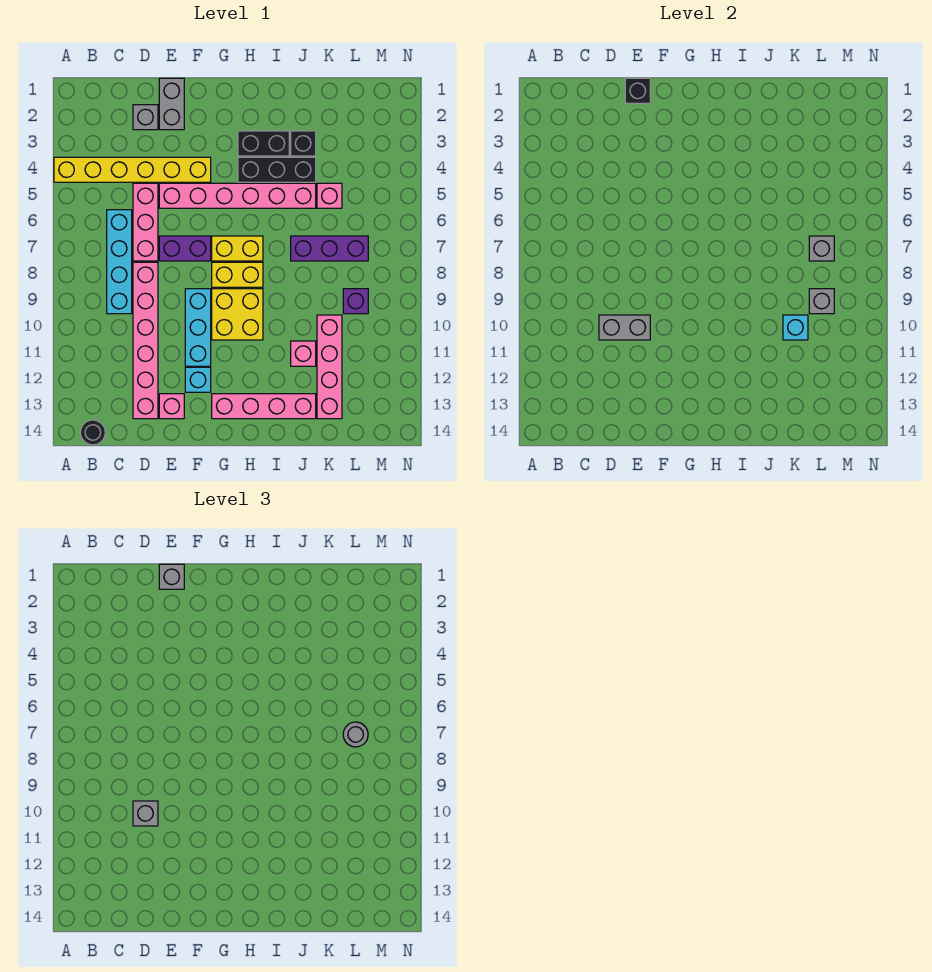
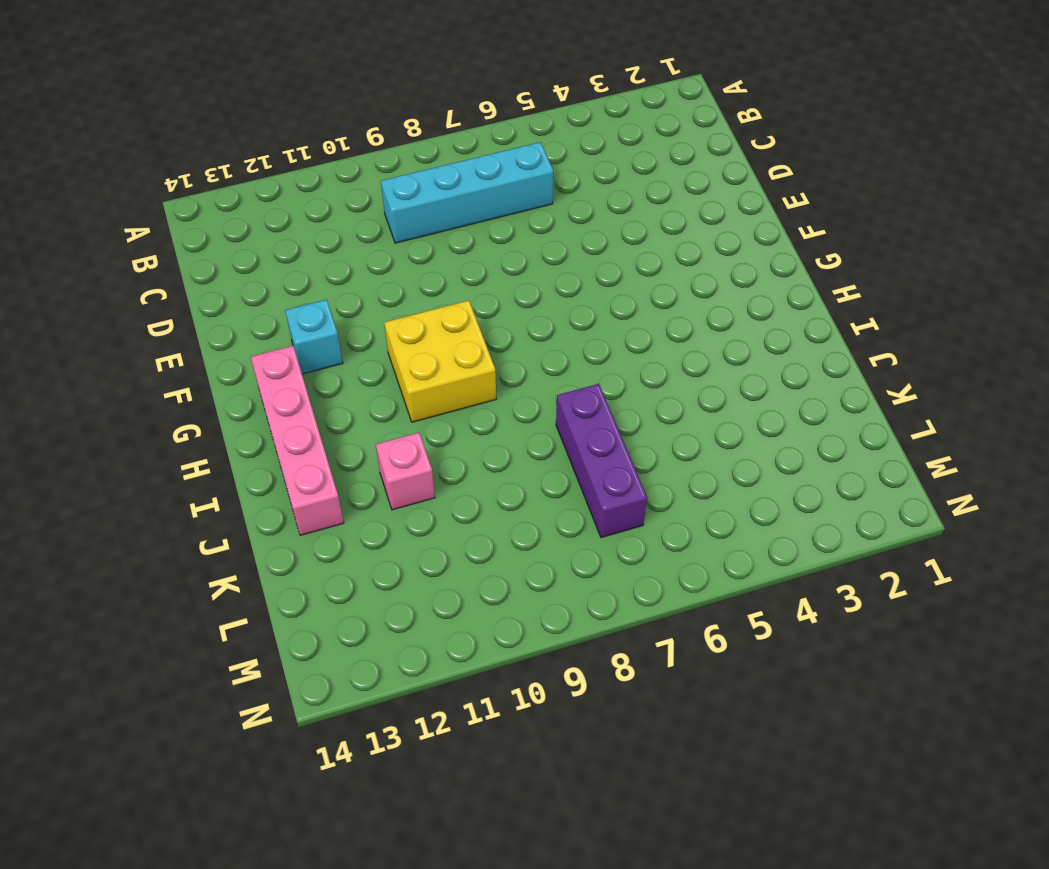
none -> yellow brick A4:F4 level 1
none -> black round brick B14 level 1
none -> grey brick D2 level 1
none -> pink brick D5:D7 level 1

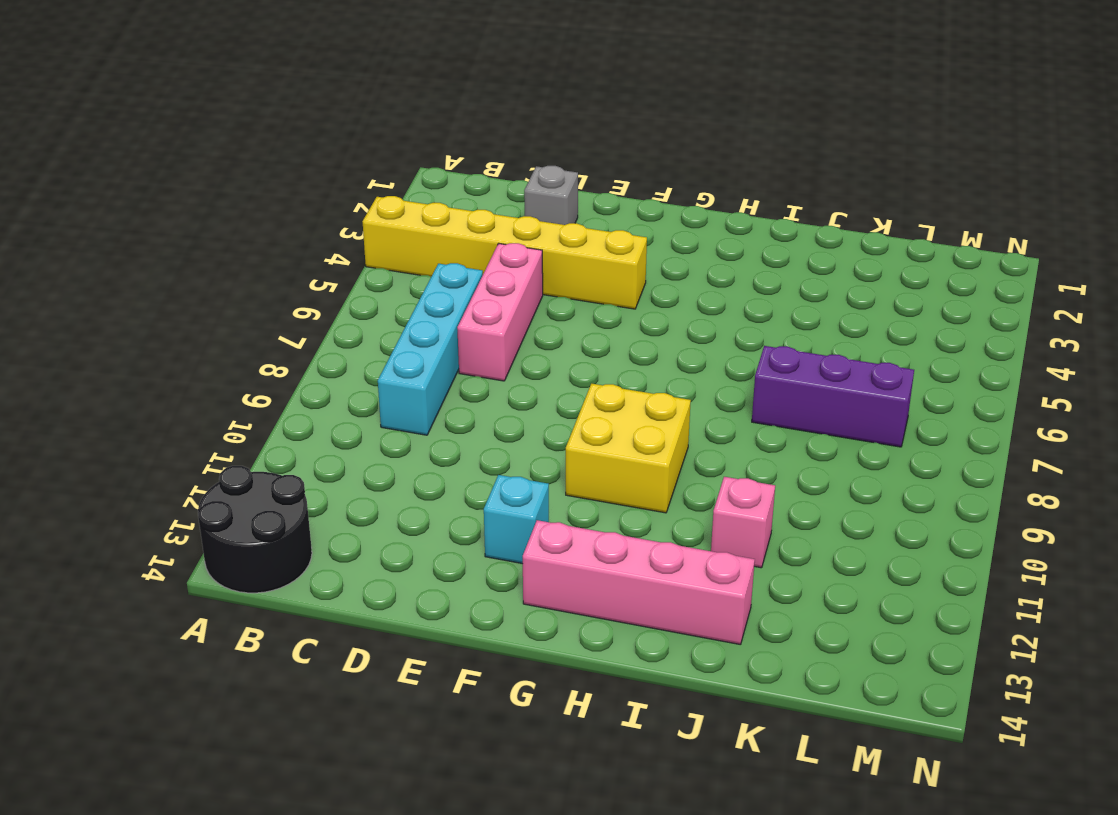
black round brick A13:B14 level 1 -> black round brick B14 level 1
none -> pink brick D8:D13 level 1
none -> grey brick E1:E2 level 1
none -> pink brick E5:J5 level 1
none -> purple brick E7:F7 level 1

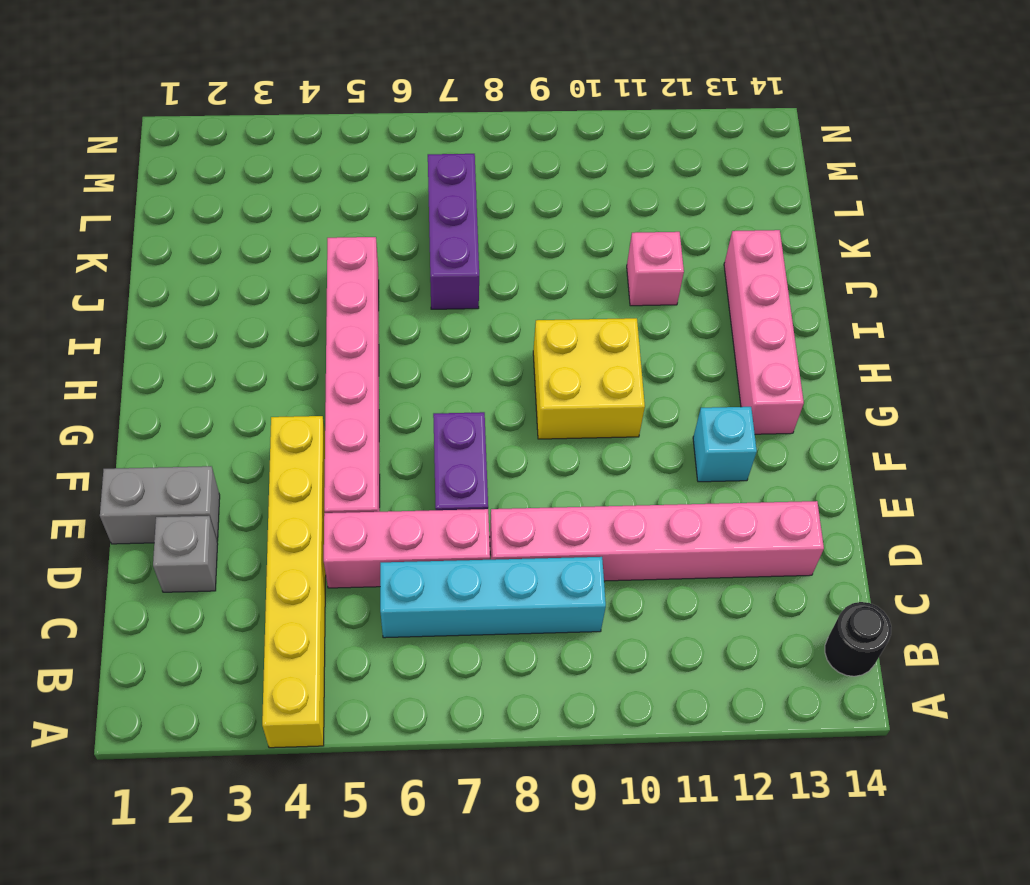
none -> pink brick E13 level 1
none -> cyan brick F9:F11 level 1
none -> yellow brick G7:H7 level 1
none -> yellow brick G8:H8 level 1

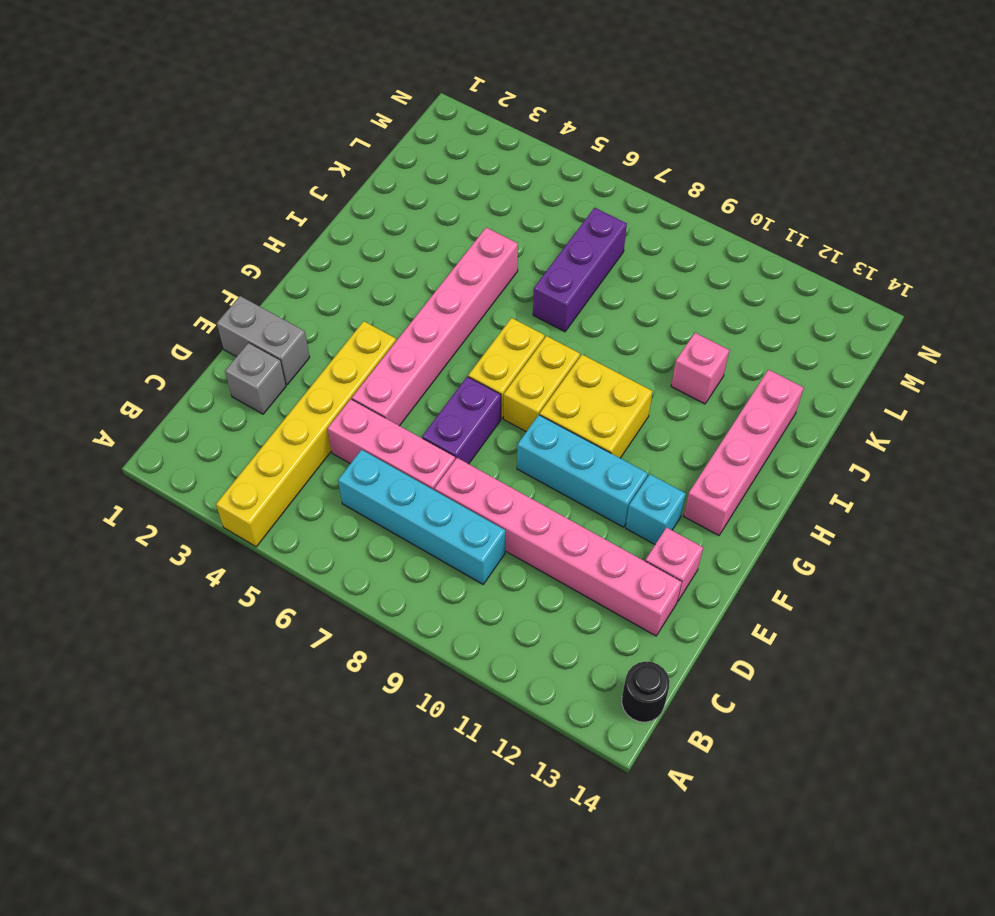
none -> black brick H3:I3 level 1
none -> black brick H4:J4 level 1
none -> black brick J3 level 1
none -> pink brick K5 level 1

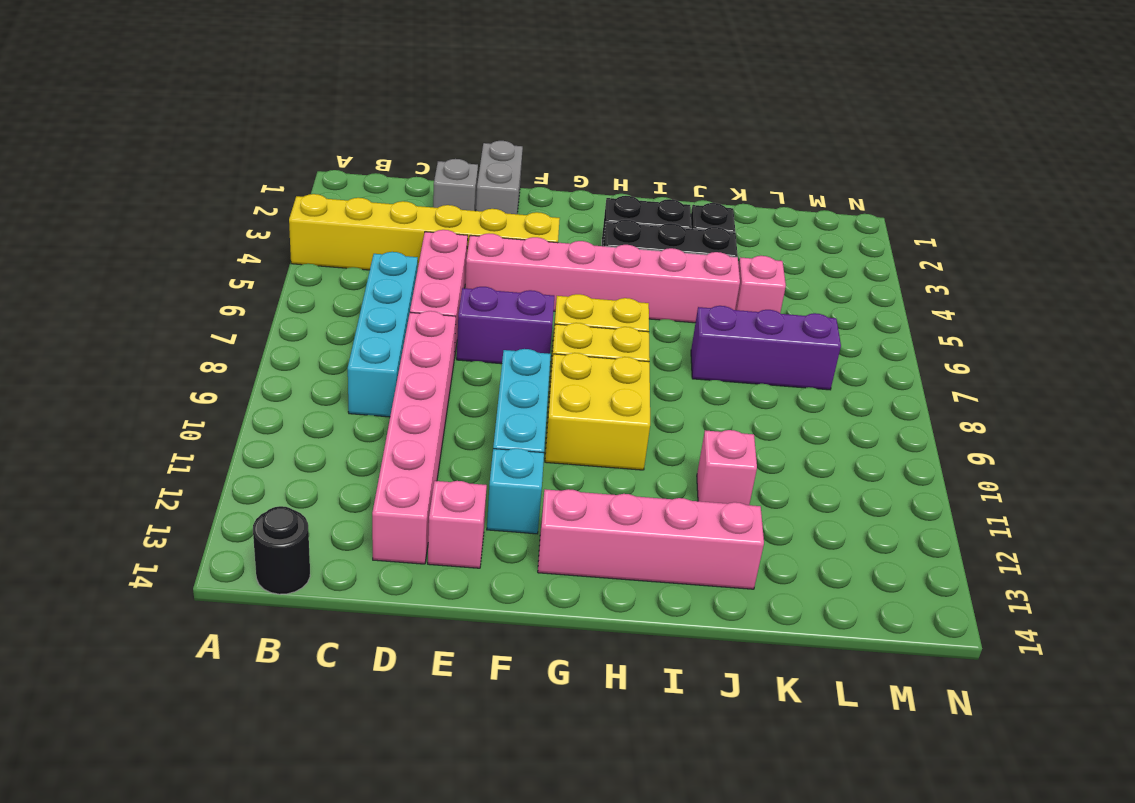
none -> pink brick K10:K13 level 1
none -> purple brick L9 level 1
none -> grey brick D10:E10 level 2
none -> black brick E1 level 2

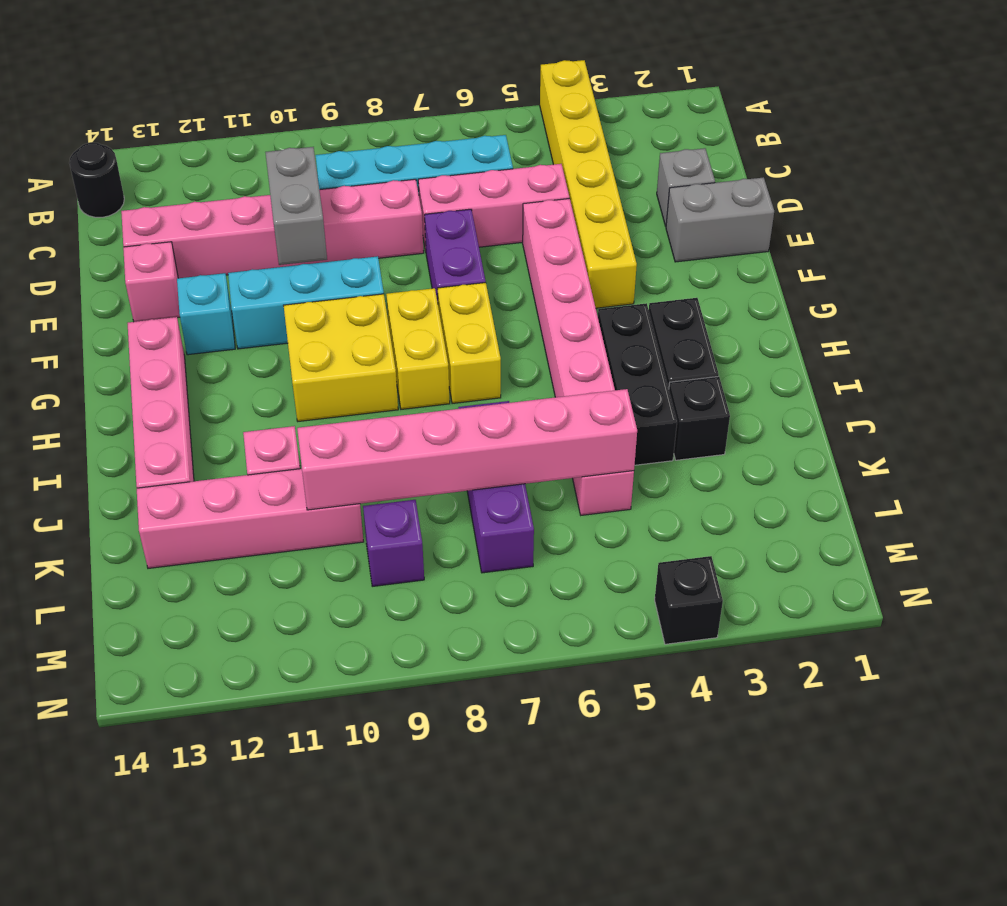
pink brick K5:K10 level 2 -> cyan brick K10 level 2
black brick N4 level 1 -> black brick E1 level 2
none -> grey brick L7 level 2
none -> grey brick L9 level 2
none -> grey brick D10 level 3
none -> grey brick E1 level 3

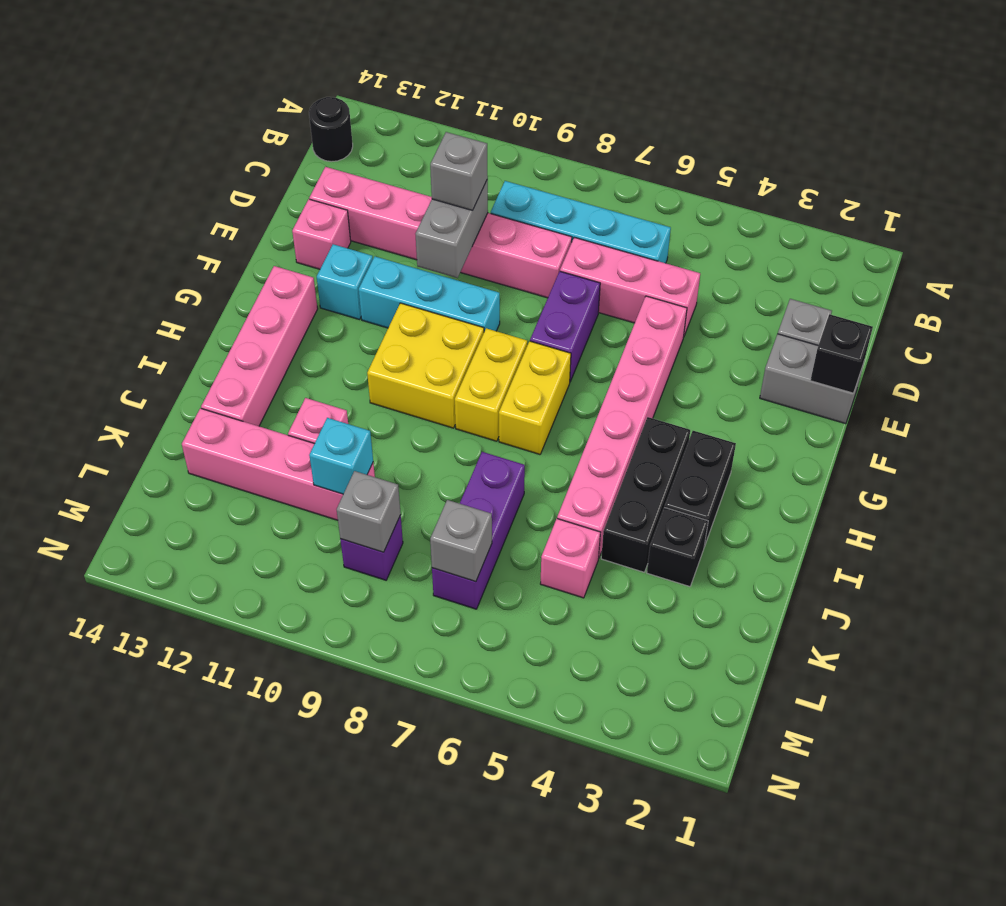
none -> yellow brick A4:F4 level 1
none -> grey brick E1 level 3
none -> grey round brick L7 level 3

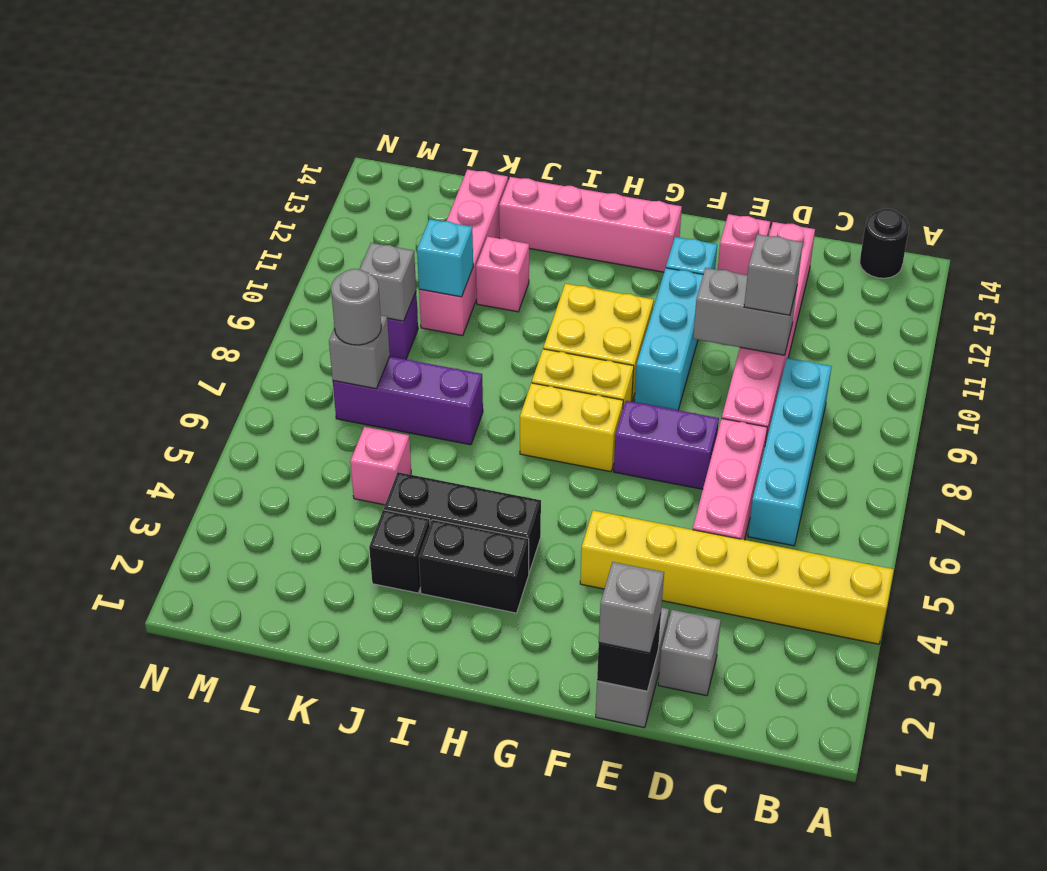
none -> pink brick E5:J5 level 1

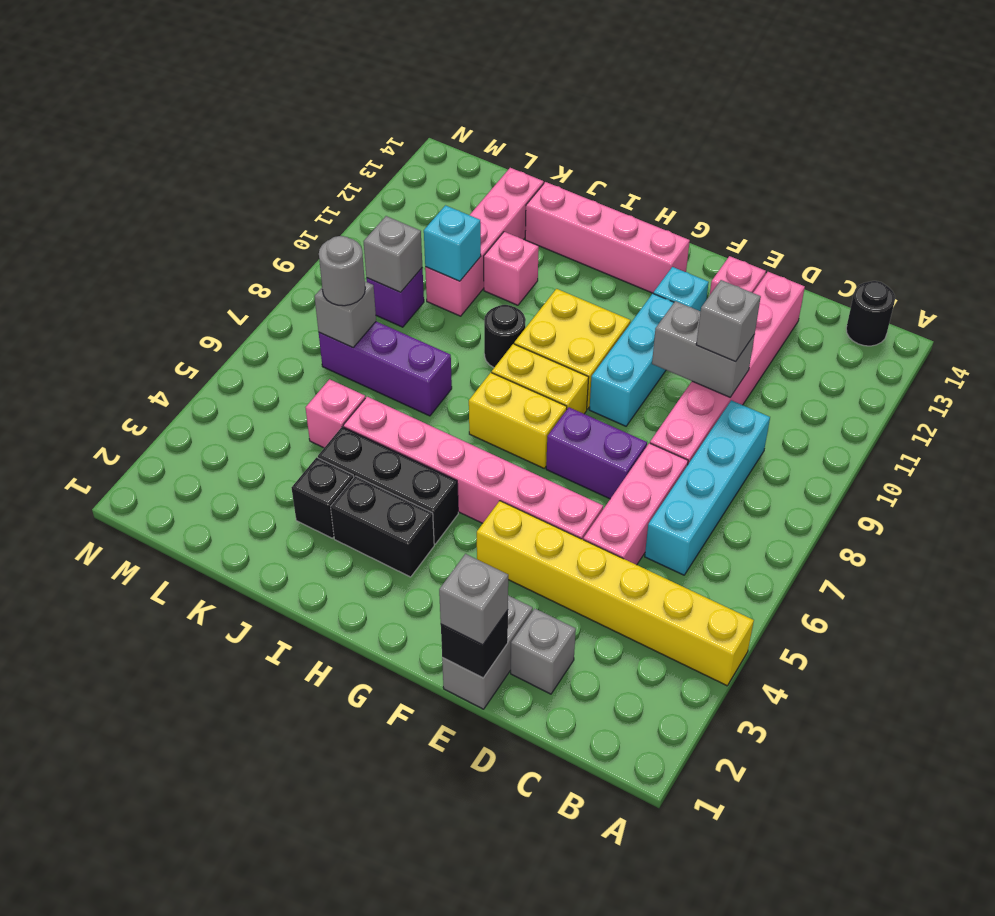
black round brick I9 level 1 -> none

